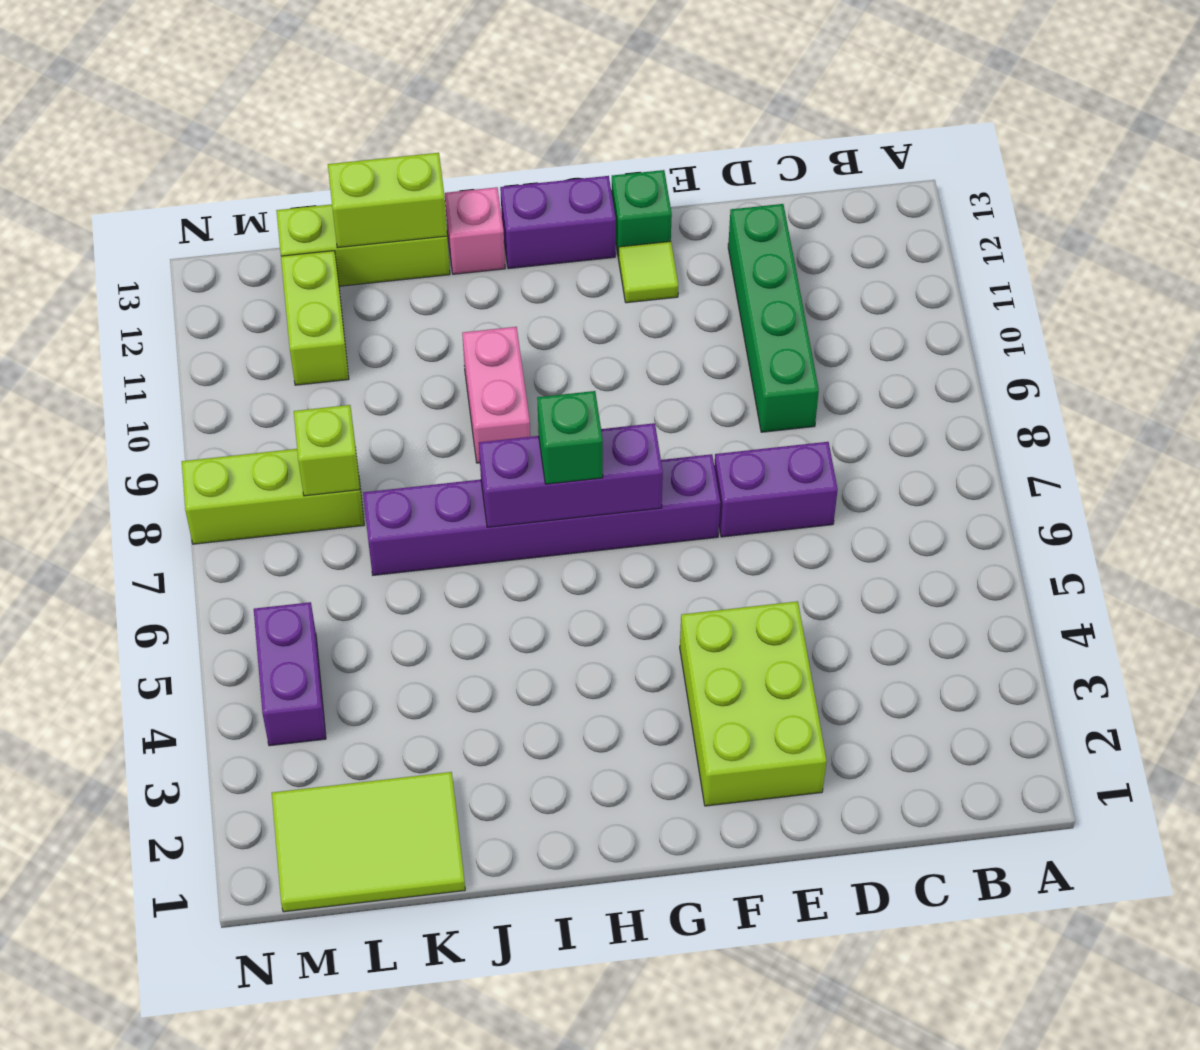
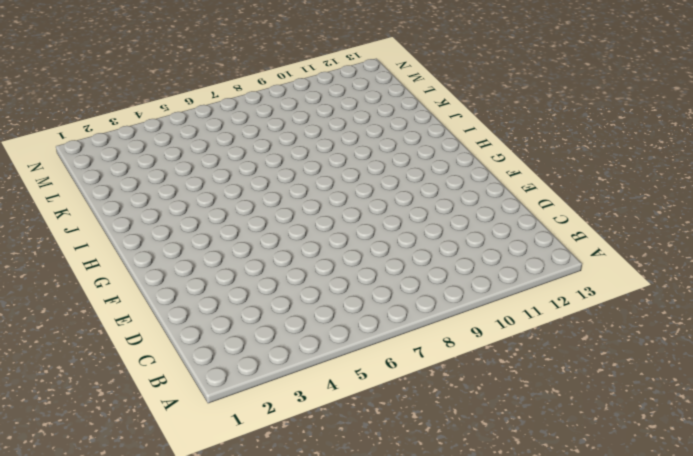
none -> purple brick D7:E7 level 1
none -> green brick D9:D12 level 1
none -> lime brick E2:F4 level 1

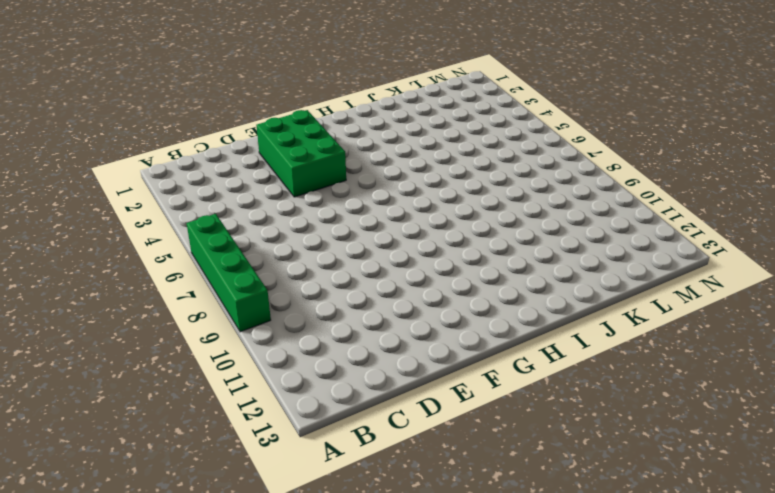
green brick A6:A9 level 1 -> green brick D9:D12 level 1
green brick E2:F4 level 1 -> lime brick E2:F4 level 1
none -> purple brick D7:E7 level 1
none -> purple brick F7:K7 level 1
none -> lime tile F12 level 1

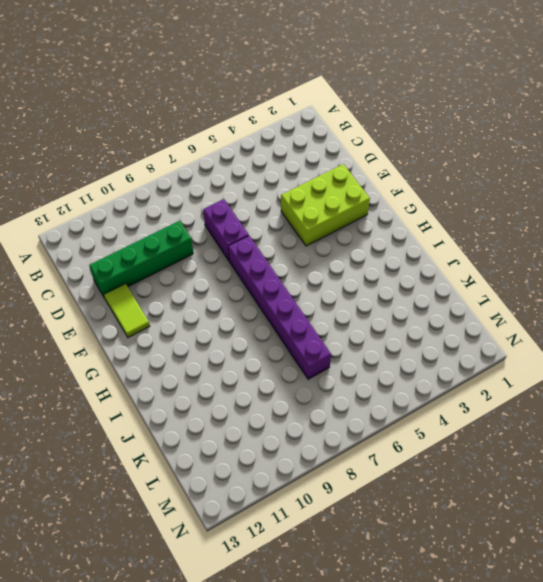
lime tile E12:F12 level 1 -> lime tile F12 level 1
none -> green brick F13 level 1
none -> purple brick G13:H13 level 1
none -> pink brick I9:I10 level 1

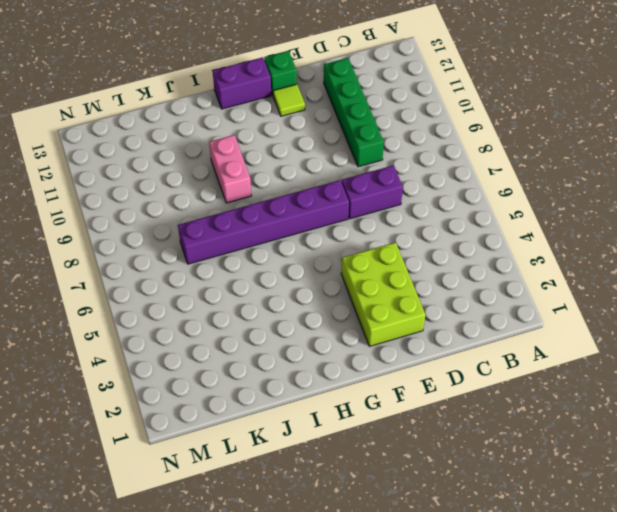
none -> pink brick I13 level 1
none -> lime brick J13:L13 level 1
none -> lime tile K1:M2 level 1

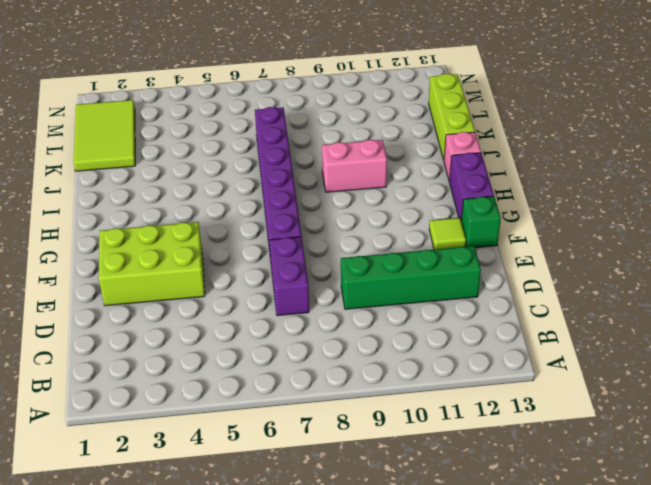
none -> lime brick L8:N8 level 1
none -> lime brick L11:L12 level 1
none -> purple brick M4:M5 level 1

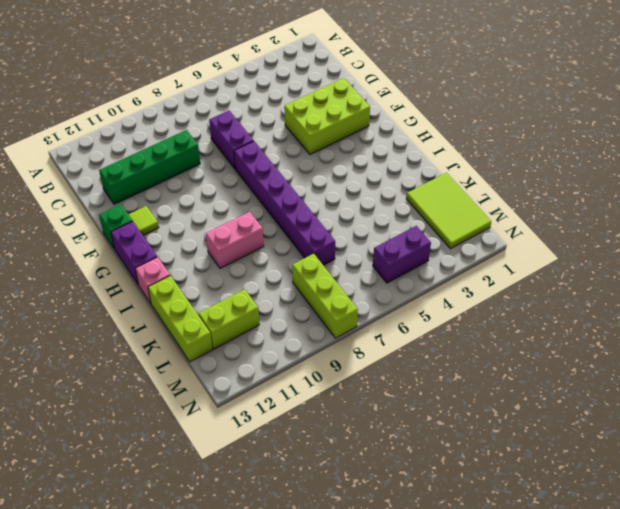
none -> purple brick G7:I7 level 2
none -> lime brick J13:K13 level 2
none -> lime brick L8 level 2

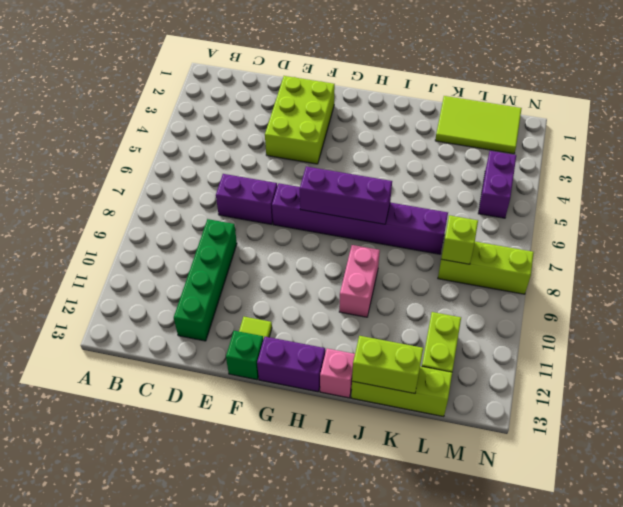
none -> green brick H7 level 3

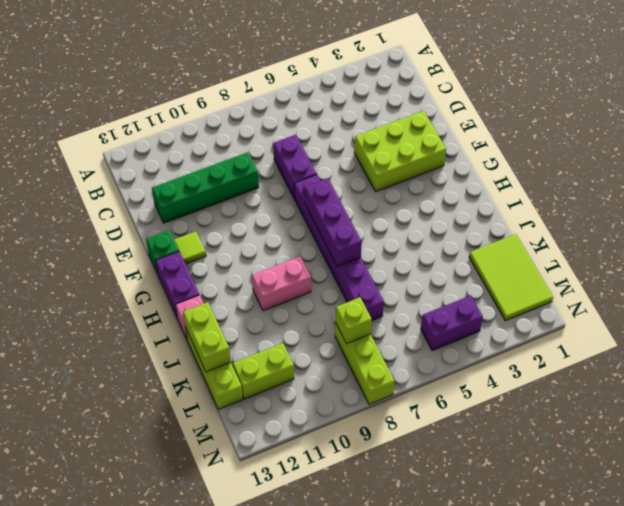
none -> green brick H7 level 3

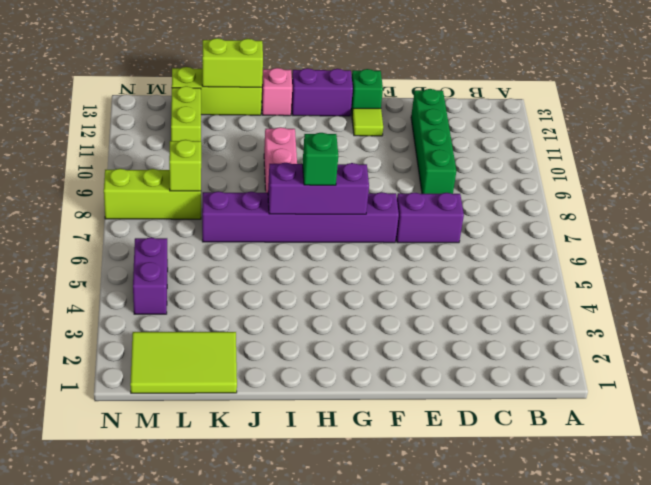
none -> lime brick E2:F4 level 1

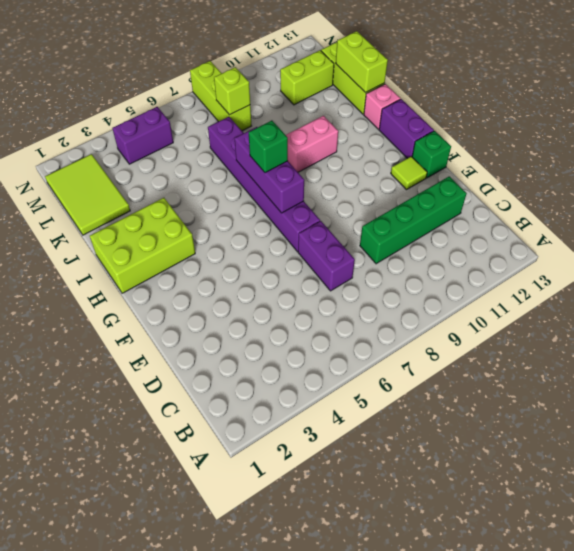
lime brick H1:I3 level 1 -> lime brick E2:F4 level 1

